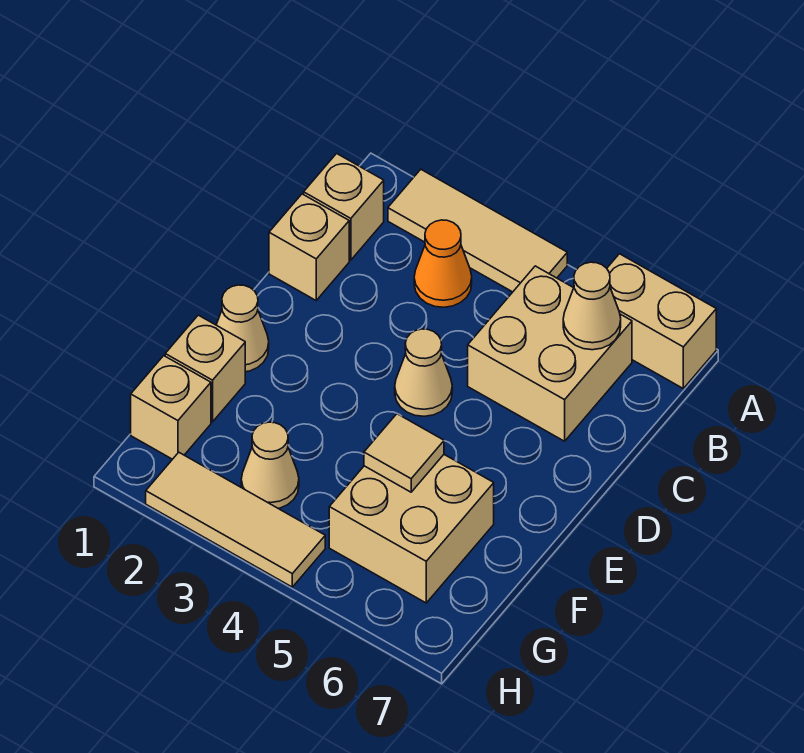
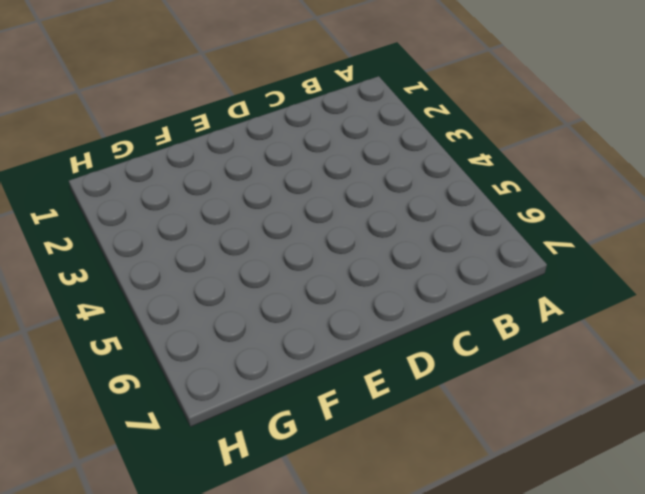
none -> tan tile A2:A4 level 1
none -> tan brick A6:A7 level 1
none -> tan brick B1 level 1

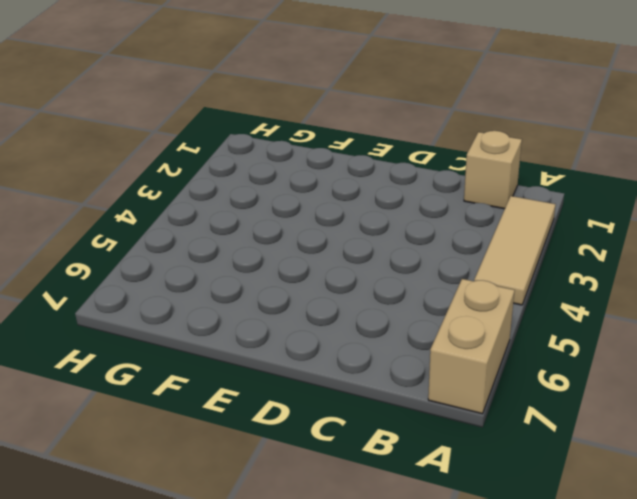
none -> orange cone B3 level 1
none -> tan brick B5:C6 level 1
none -> tan brick C1 level 1

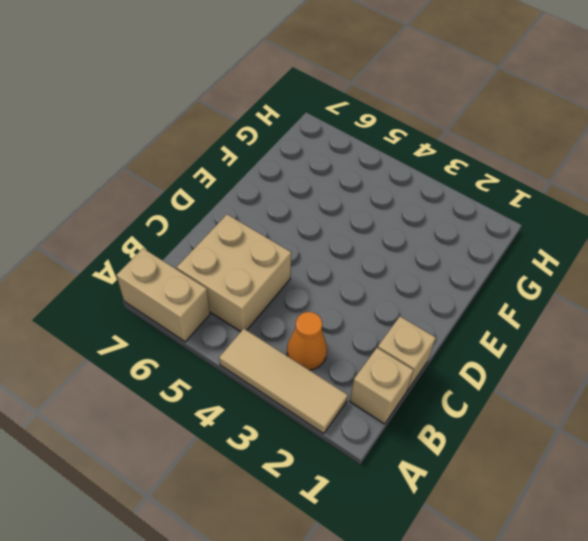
none -> tan cone D4 level 1
none -> tan cone E1 level 1
none -> tan brick F1 level 1

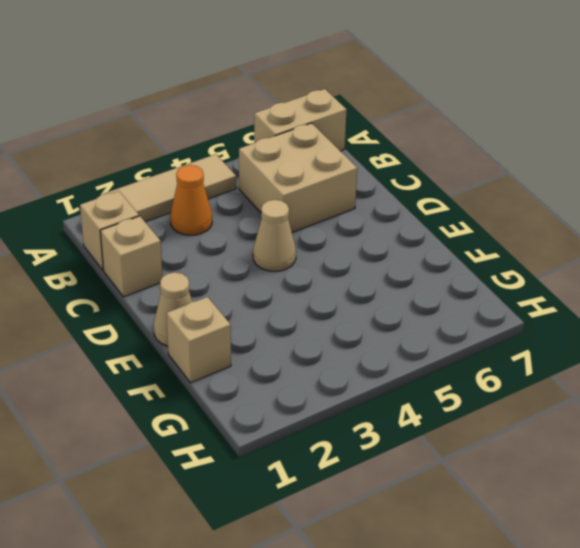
none -> tan brick F5:G6 level 1
none -> tan brick G1 level 1
none -> tan cone G3 level 1

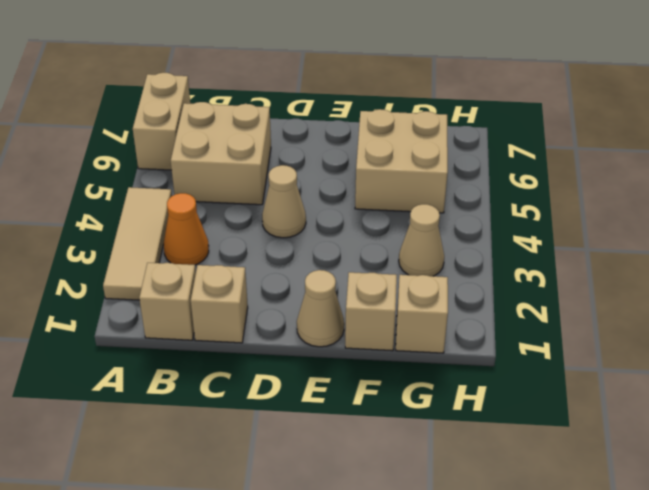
none -> tan tile H2:H4 level 1
none -> tan cone B6 level 2
none -> tan tile F5 level 2

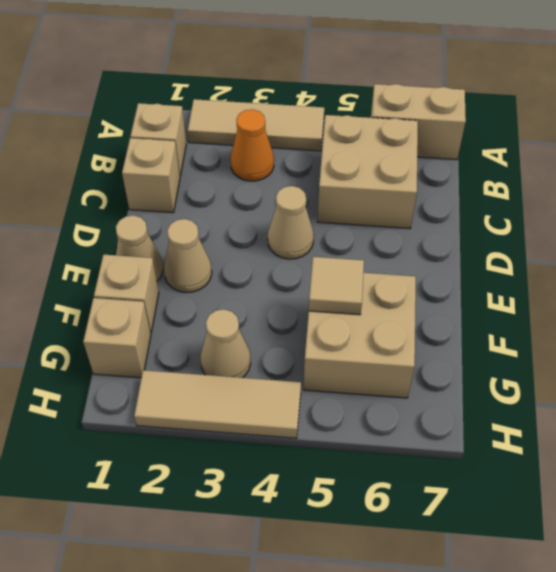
tan cone E2 level 1 -> tan cone B6 level 2

